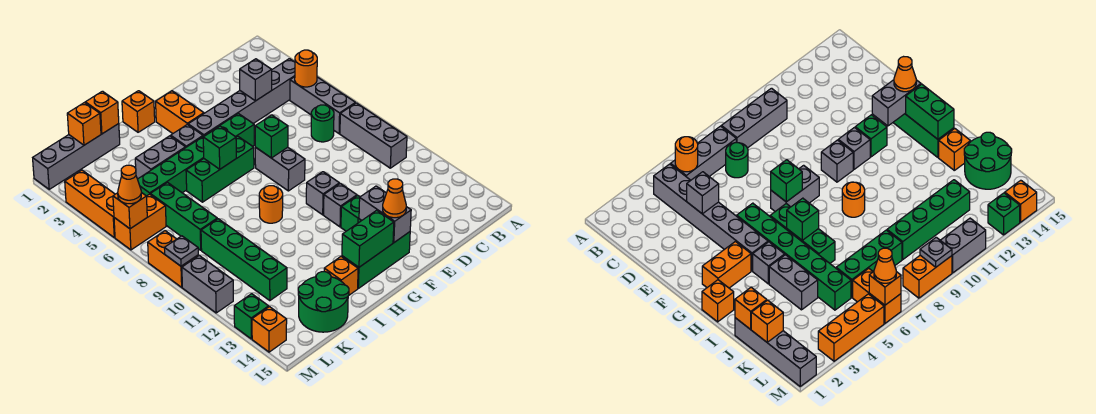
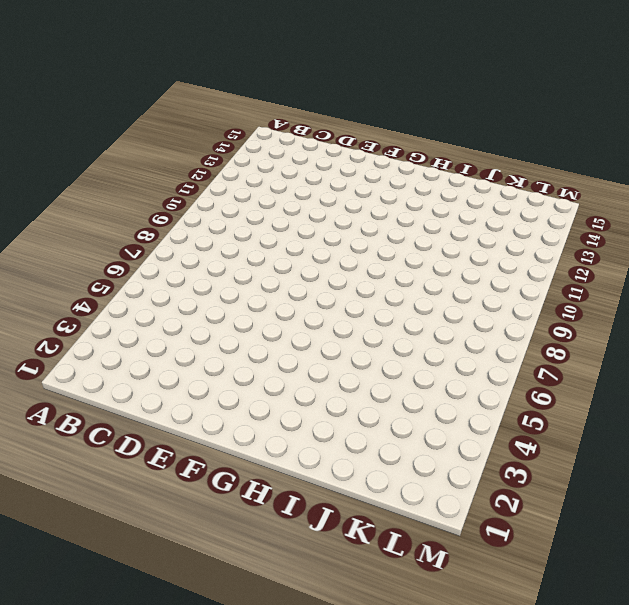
none -> grey brick B4:G4 level 1
none -> grey brick B5:B7 level 1
none -> grey brick B8:B10 level 1
none -> green round brick C7 level 1

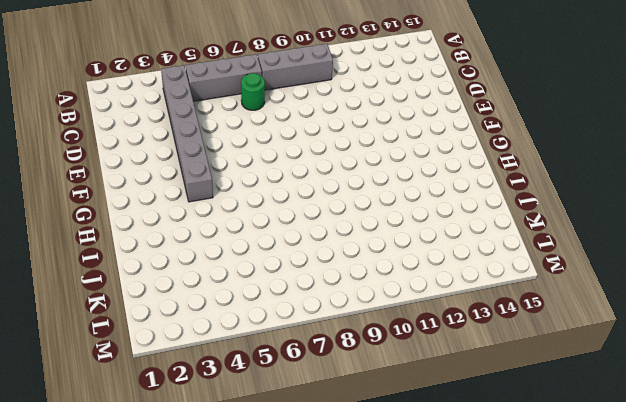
none -> green brick F5:K5 level 1
none -> grey brick F7:F8 level 1
none -> grey brick F10 level 1
none -> grey brick F11 level 1

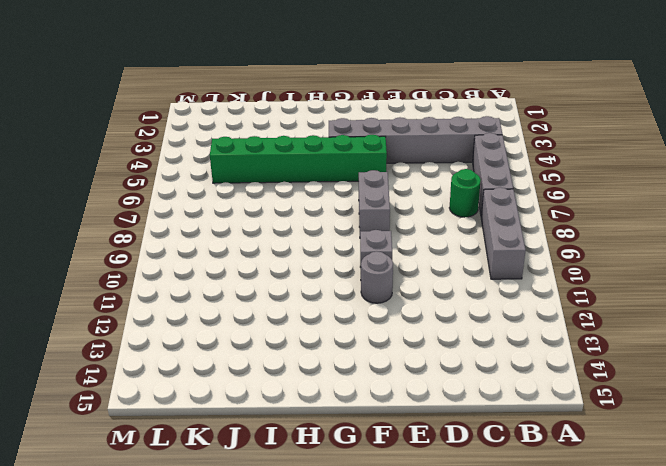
grey round brick F11 level 1 -> grey brick F11 level 1
none -> green brick F12 level 1
none -> green brick F14:H14 level 1
none -> orange brick G2:G3 level 1
none -> green brick G6:I6 level 1

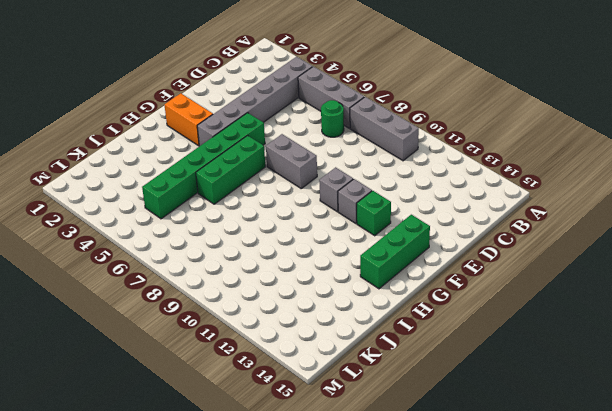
none -> orange brick H1 level 1
none -> grey brick H4 level 1
none -> orange round brick H9 level 1
none -> grey brick I4:J4 level 1

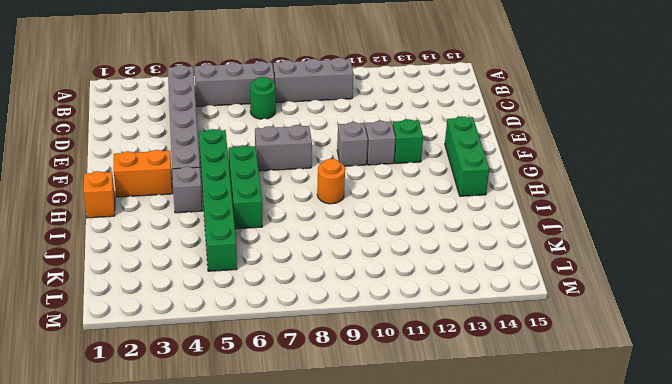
none -> grey brick I4:J4 level 1
none -> orange brick I14 level 1
none -> grey brick J1:M1 level 1
none -> green round brick J14:K15 level 1

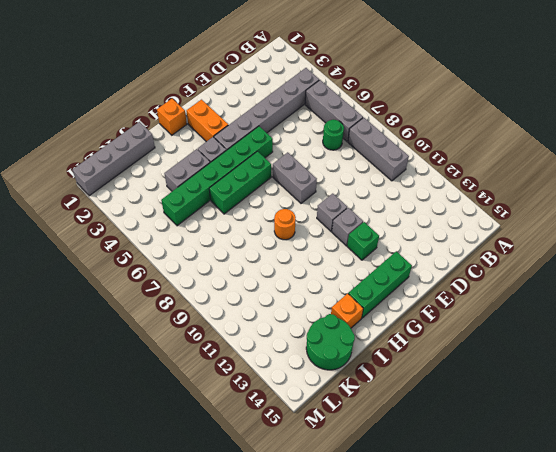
none -> green brick K6:K8 level 1
none -> green brick K9:K12 level 1
none -> orange brick L6:M6 level 1
none -> orange brick M3:M5 level 1

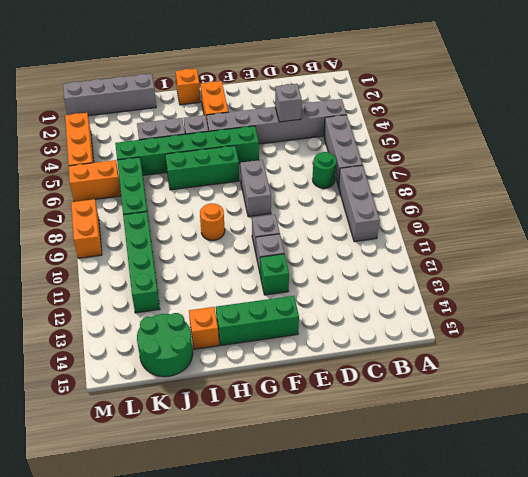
none -> grey brick M10:M11 level 1
none -> green brick M13 level 1
none -> orange brick M14 level 1
none -> orange round brick B5 level 2

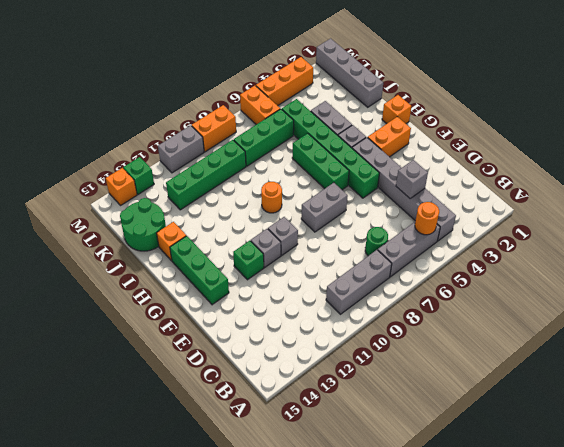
none -> green brick F7 level 2
none -> grey brick F13:F14 level 2
none -> green brick G14:H14 level 2
none -> green brick H6 level 2

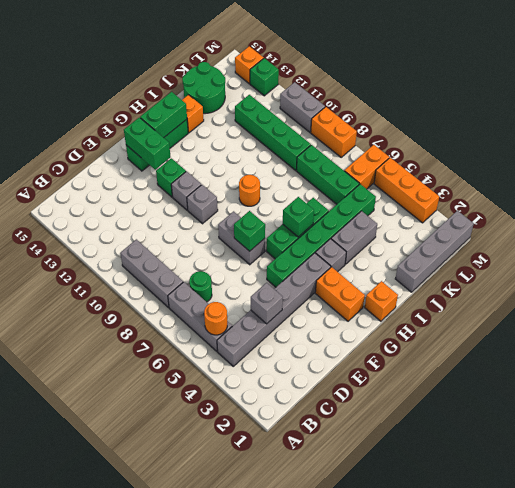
green brick F13:F14 level 2 -> grey brick F13:F14 level 2
none -> orange brick J1 level 2
none -> orange brick K1 level 2
none -> orange brick M6 level 2
none -> grey plate M9 level 2

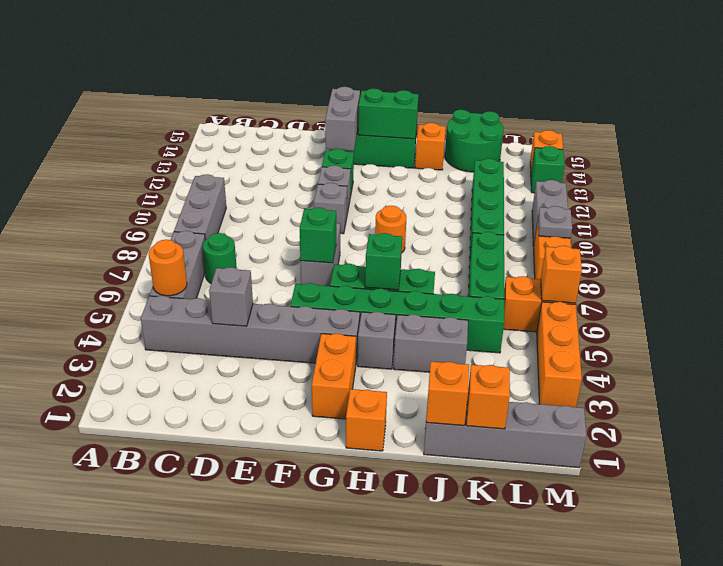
none -> orange cone F14 level 3
none -> orange cone M6 level 3

